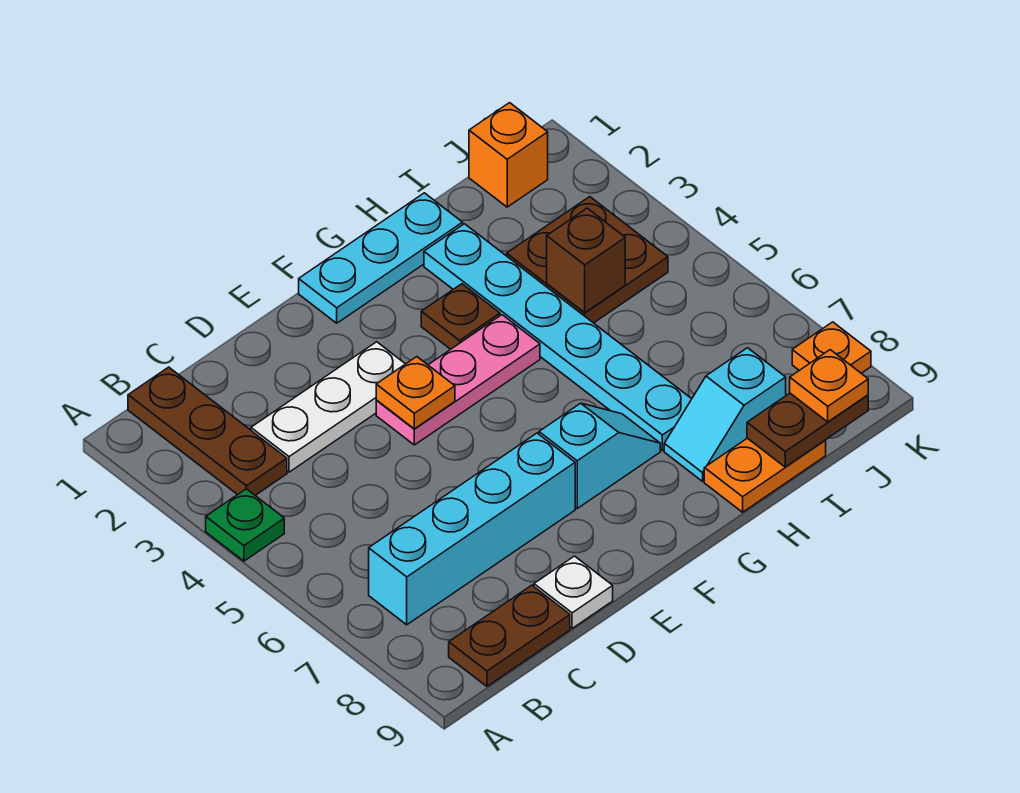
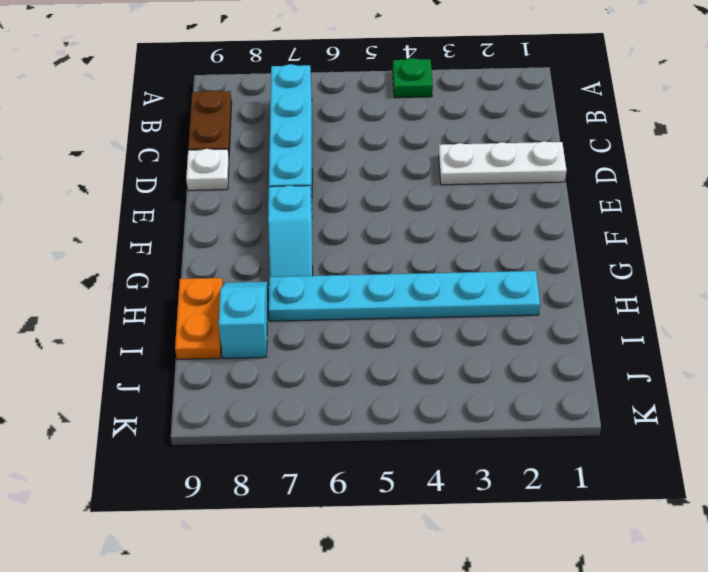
white plate D1:D3 level 1 -> white plate C3:E3 level 1
none -> brown plate B1:B3 level 1
none -> pink plate E4:G4 level 1
none -> cyan plate F1:H1 level 1

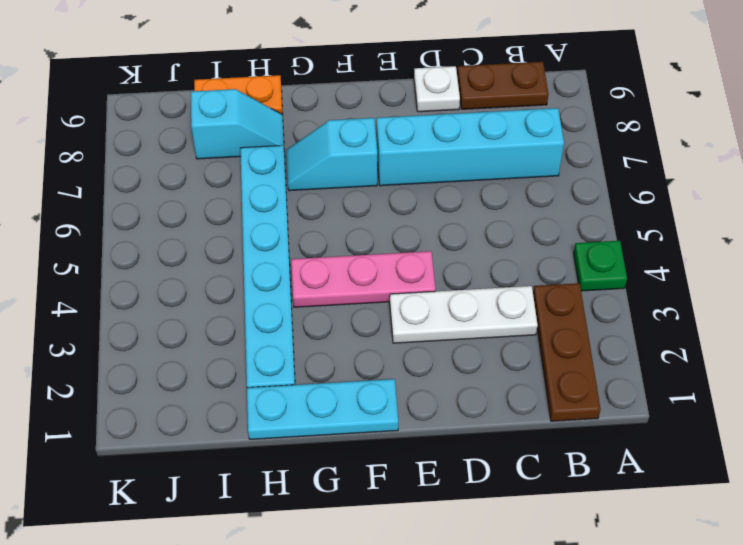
none -> brown plate G3 level 1
none -> brown plate I3:J4 level 1
none -> orange brick J1 level 1

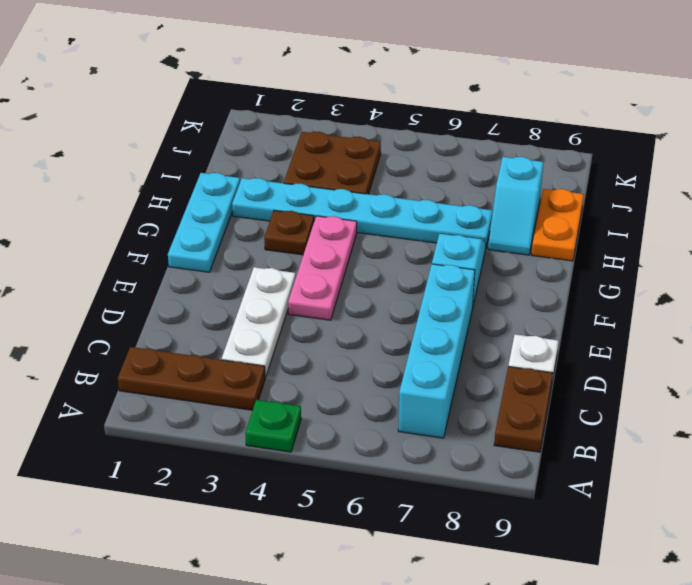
none -> orange brick J1 level 1
none -> orange plate K8 level 1
none -> orange plate E4 level 2

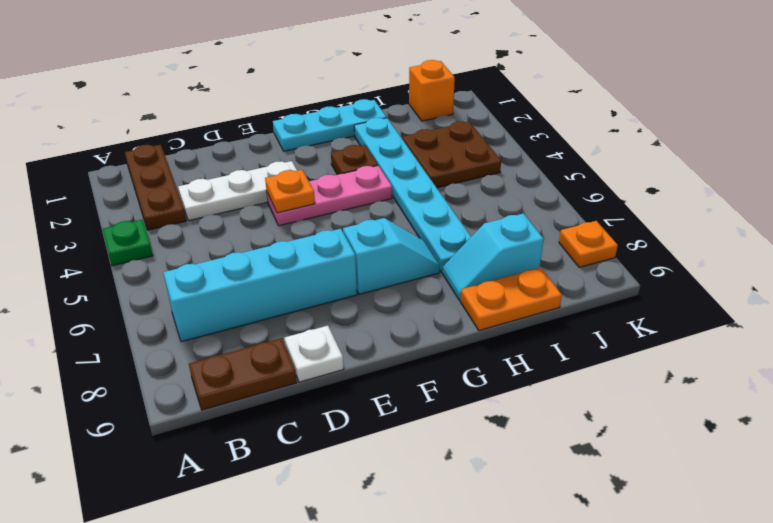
none -> brown brick I4 level 2
none -> brown plate I9:J9 level 2
none -> orange plate J9 level 3

